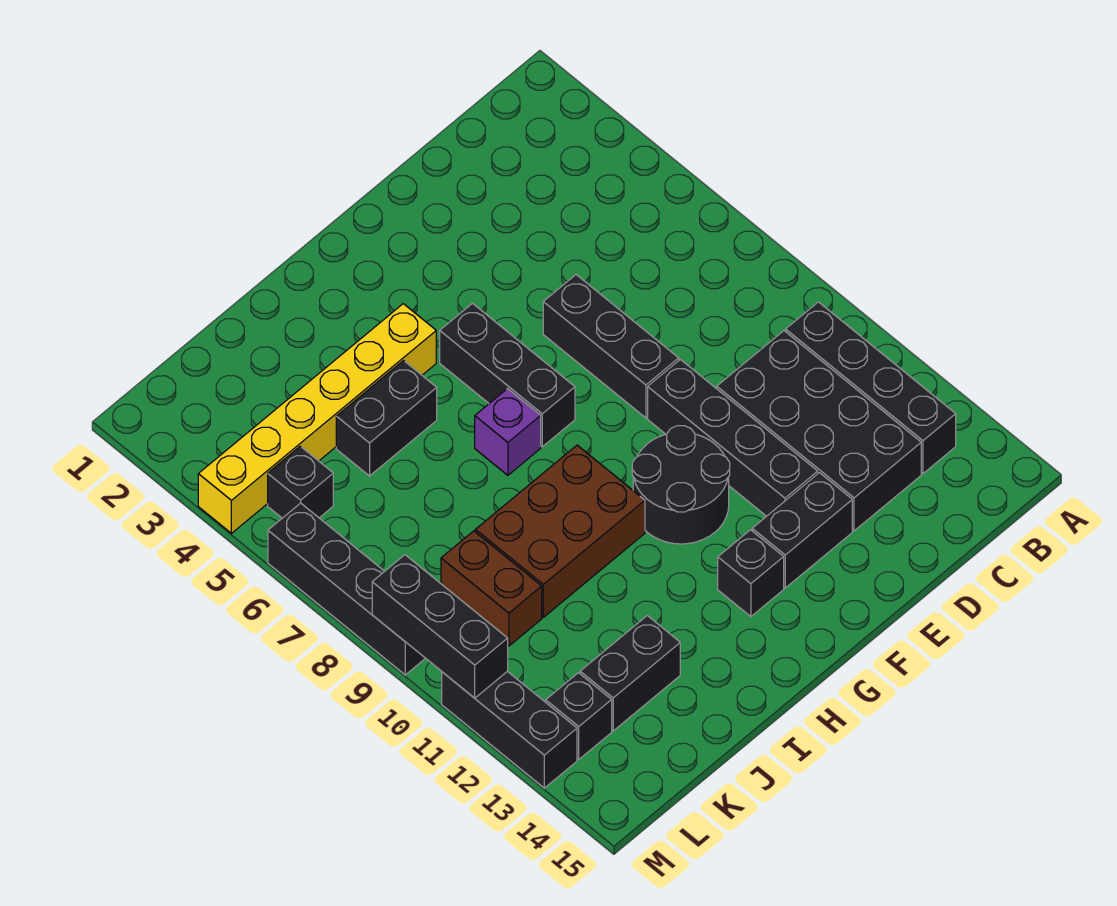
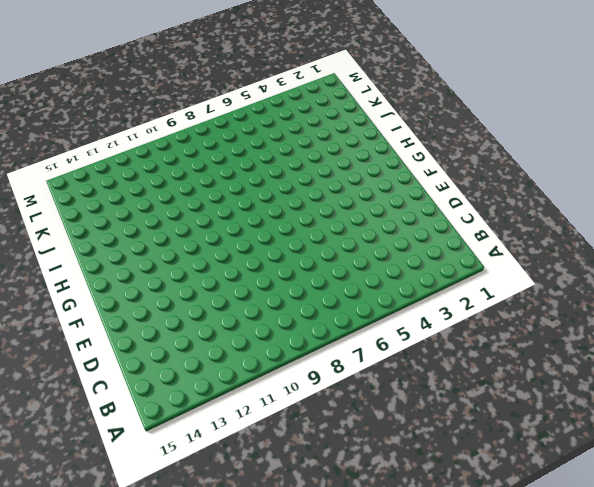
none -> black brick B10:B13 level 1
none -> black brick C10:D13 level 1
none -> black brick E6:E8 level 1

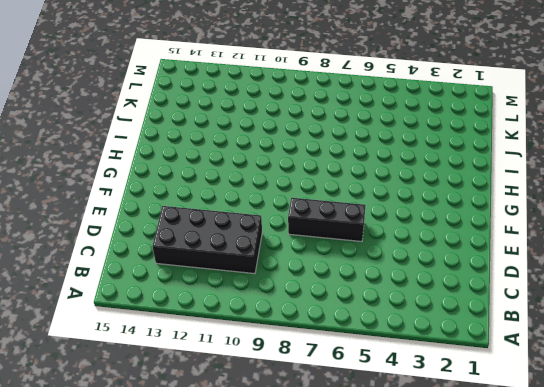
none -> black brick B10:B13 level 1
none -> black brick E9:E12 level 1
none -> black brick E13:F13 level 1

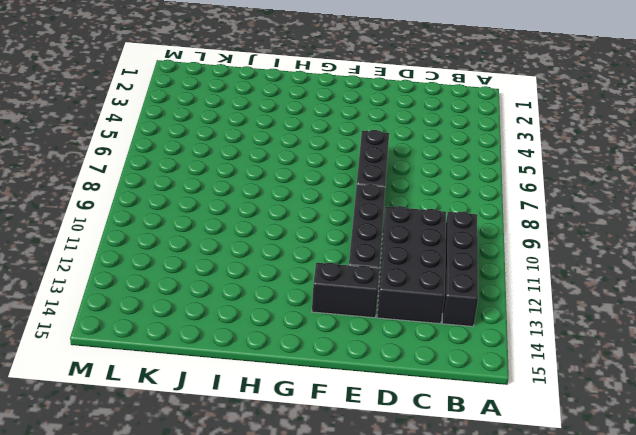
none -> black round brick F10:G11 level 1
none -> black brick G5:G7 level 1
none -> black brick G13 level 1

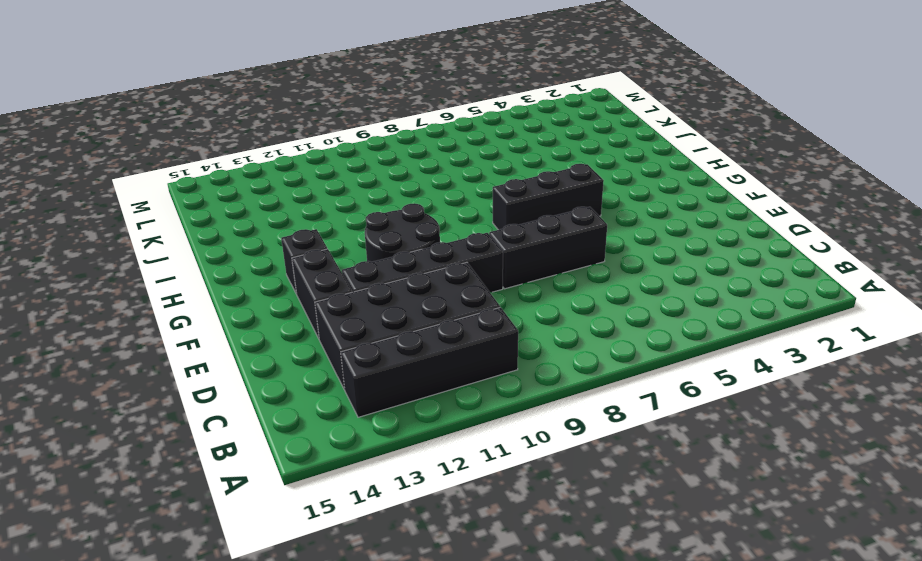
none -> yellow brick H4:M4 level 1
none -> purple brick H7 level 1
none -> brown brick H9:J10 level 1

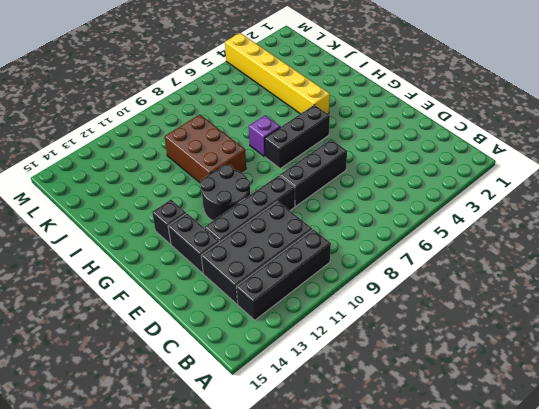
none -> black brick I5:J5 level 1
none -> black brick J13:K13 level 1
none -> brown brick K9:K10 level 1

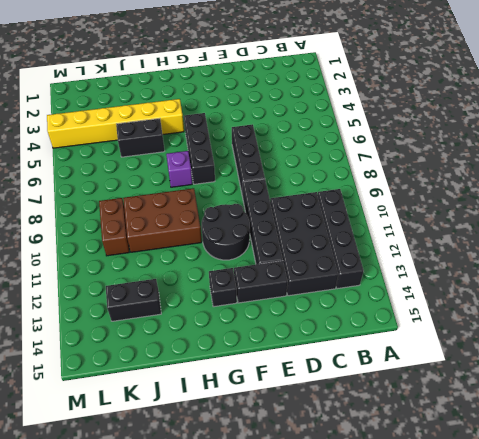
none -> black brick L5 level 1
none -> black brick L13 level 1
none -> black brick M6:M9 level 1

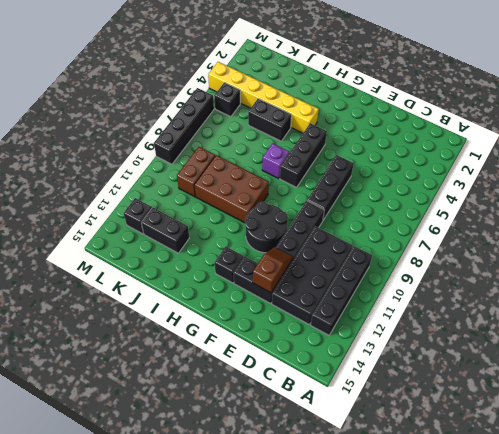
brown slope E12:E13 level 2 top 13 -> none
none -> black brick M11:M13 level 1
none -> black brick M9:M11 level 2

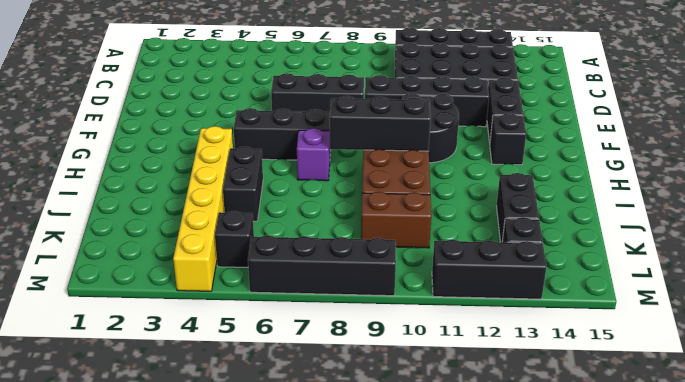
black brick H8:H10 level 2 -> black brick M9:M11 level 2

